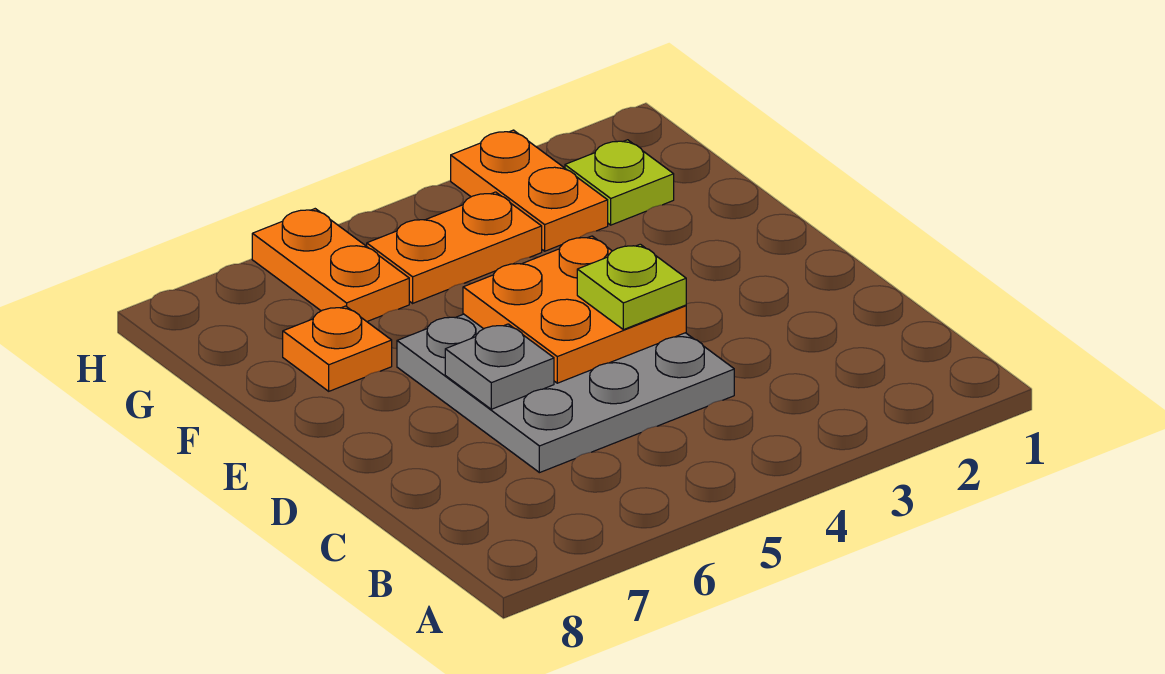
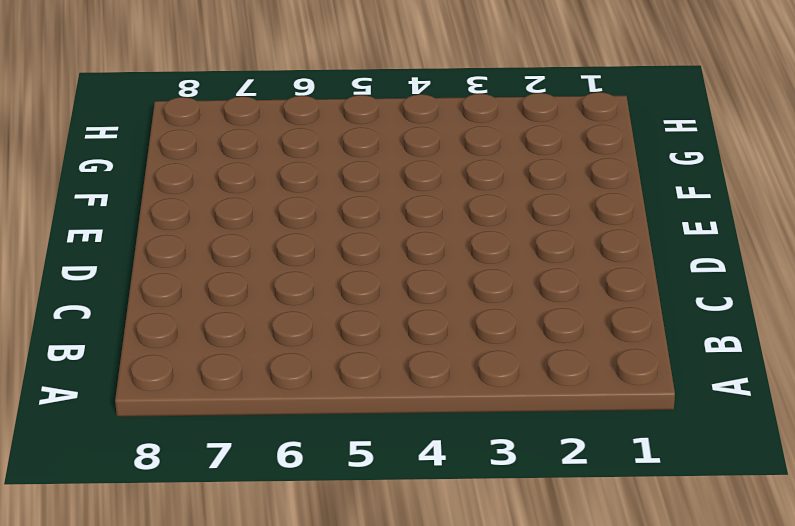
none -> grey plate C4:E6 level 1
none -> orange plate F7 level 1

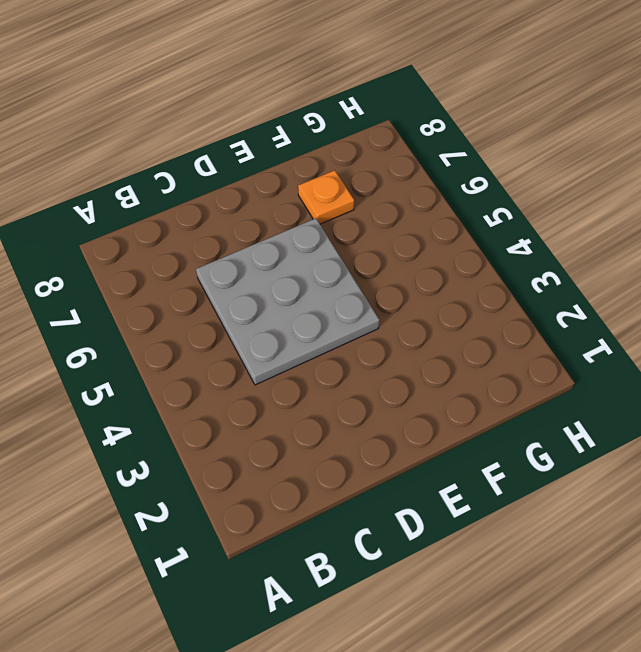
none -> lime plate G2 level 1
none -> orange plate G3:H3 level 1

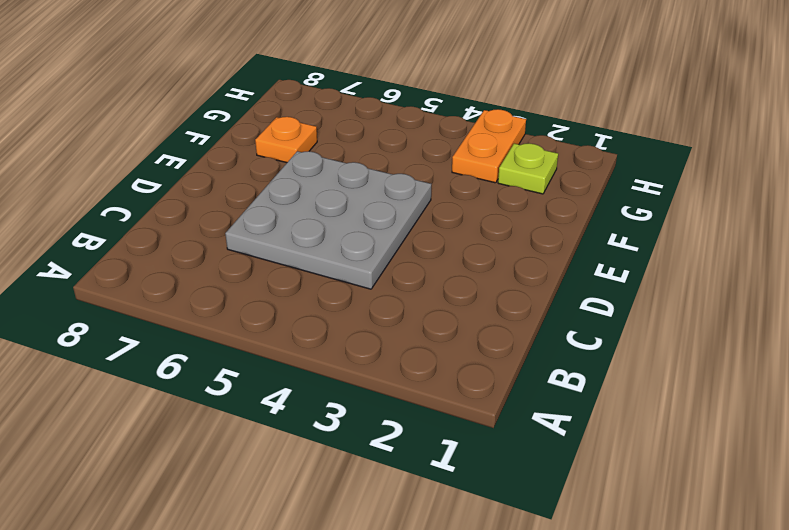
none -> orange plate G4:G5 level 1
none -> orange plate G6:H6 level 1

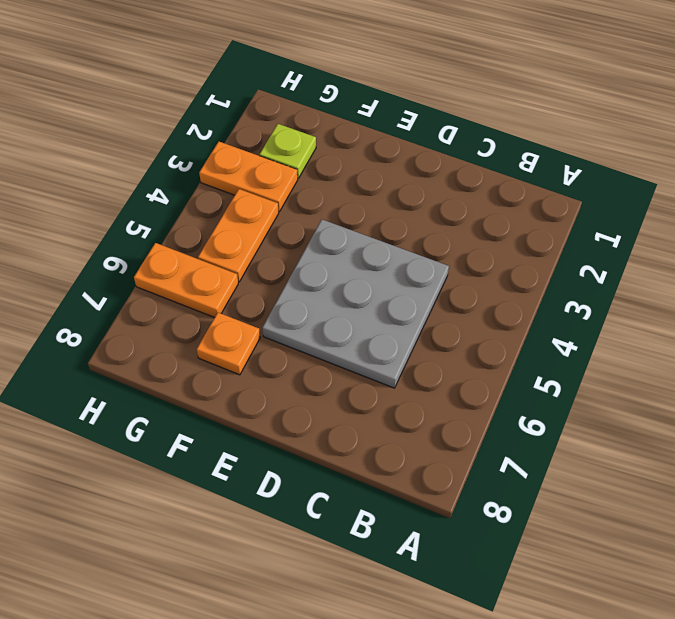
none -> orange plate D4:E5 level 2
none -> grey plate D6 level 2

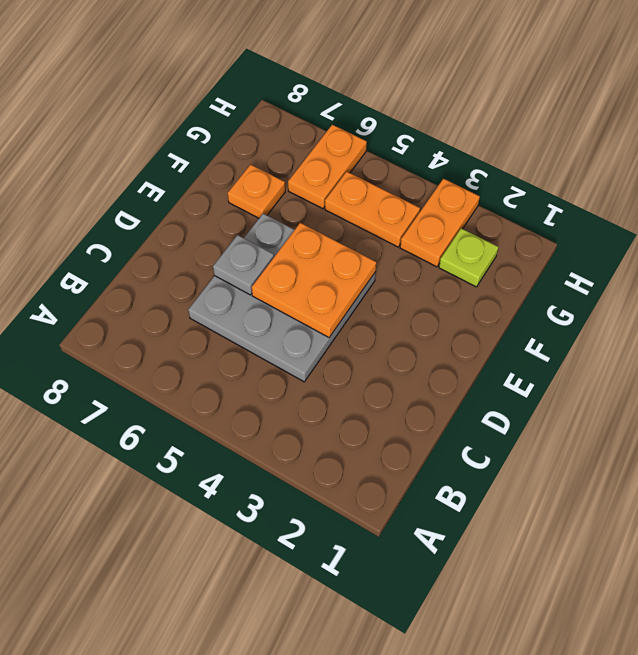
none -> lime plate D4 level 3

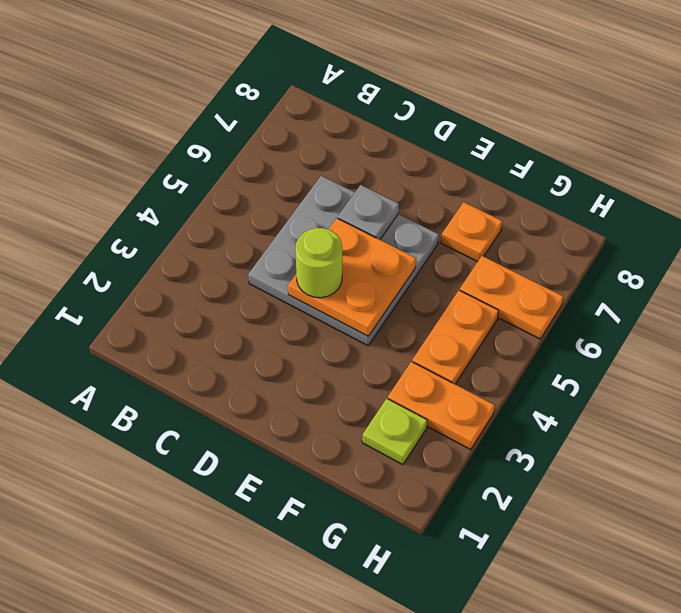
lime round brick D4 level 3 -> lime plate D4 level 3

